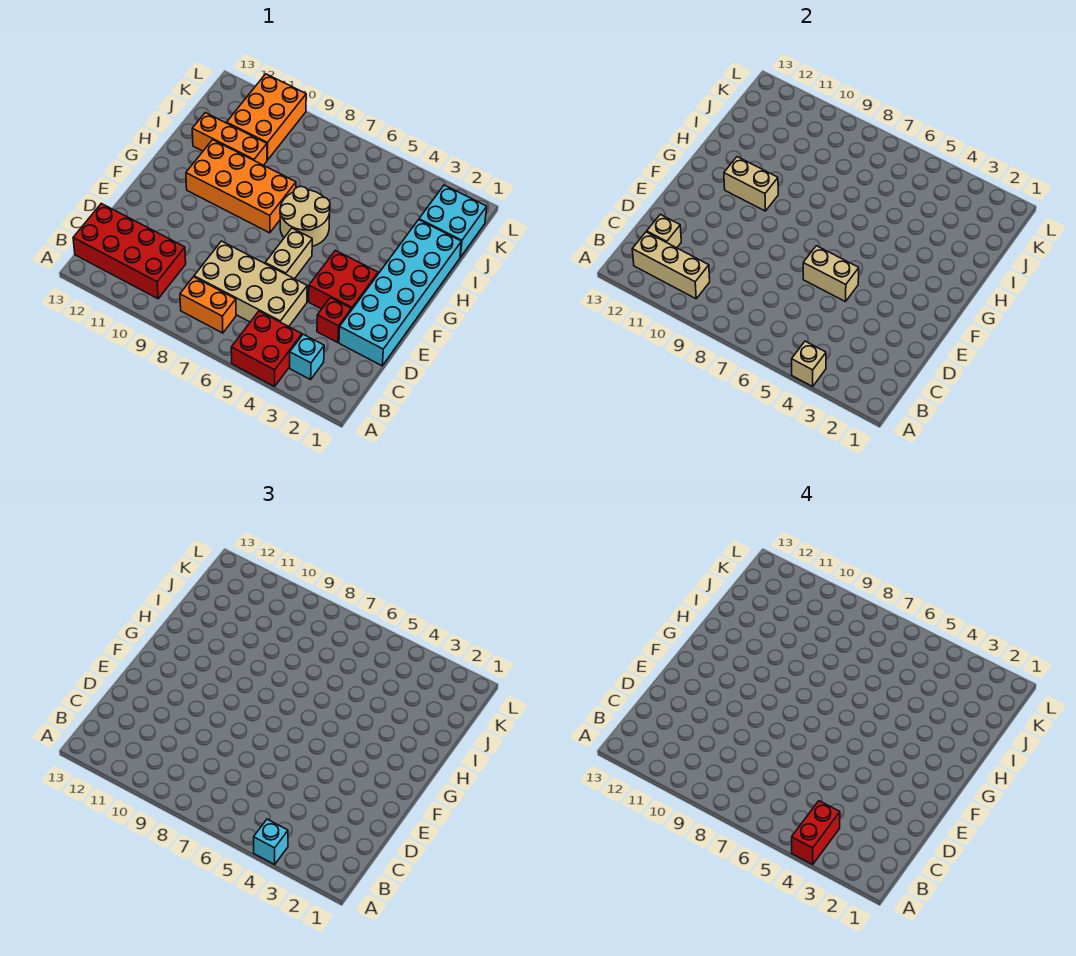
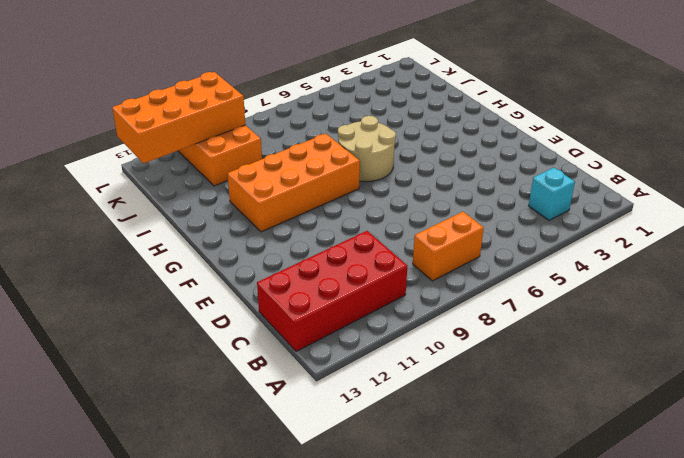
orange brick K10:L13 level 2 -> none
none -> red brick A4:B5 level 1
none -> tan brick C5:D8 level 1
none -> cyan brick D1:I2 level 1

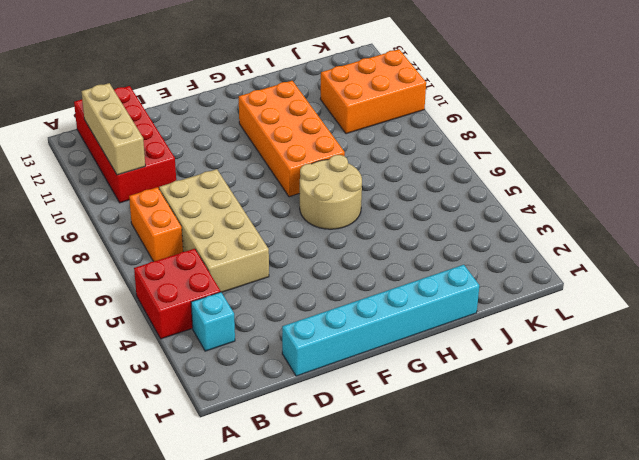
cyan brick D1:I1 level 1 -> cyan brick D1:I2 level 1
none -> red brick D3 level 1
none -> red brick E3:F4 level 1
none -> tan brick E6:F6 level 1

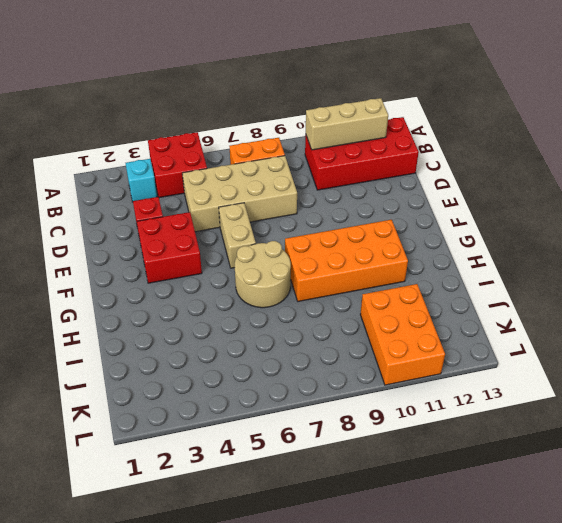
none -> cyan brick D1:I2 level 1
none -> orange brick I10:I12 level 1
none -> cyan brick J1:K2 level 1

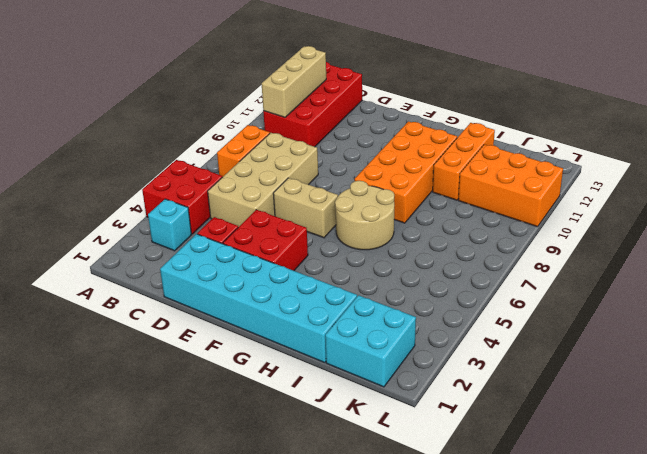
none -> tan brick A4 level 2
none -> tan brick C12 level 2
none -> tan brick E5:E6 level 2

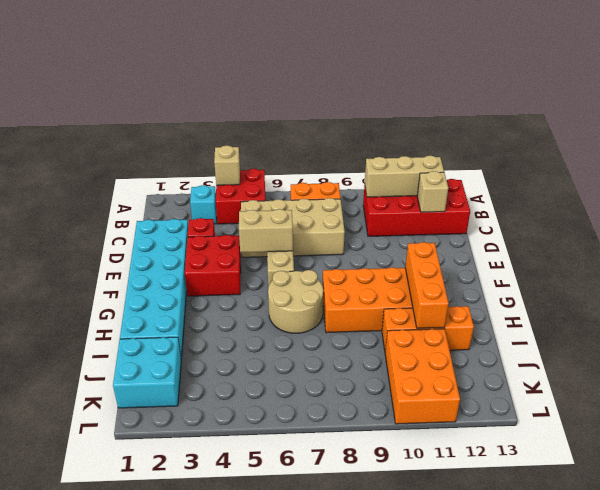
orange brick G11:I11 level 2 -> tan brick G10:G11 level 2
none -> cyan brick A4 level 3
none -> red brick A4:B4 level 4

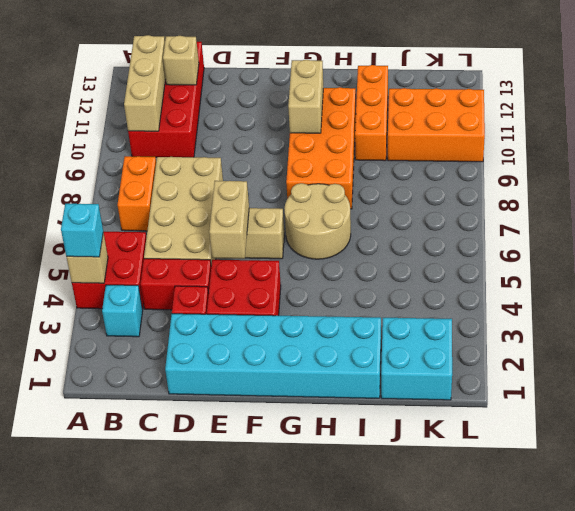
red brick C4:D4 level 1 -> red brick A4:B4 level 4

